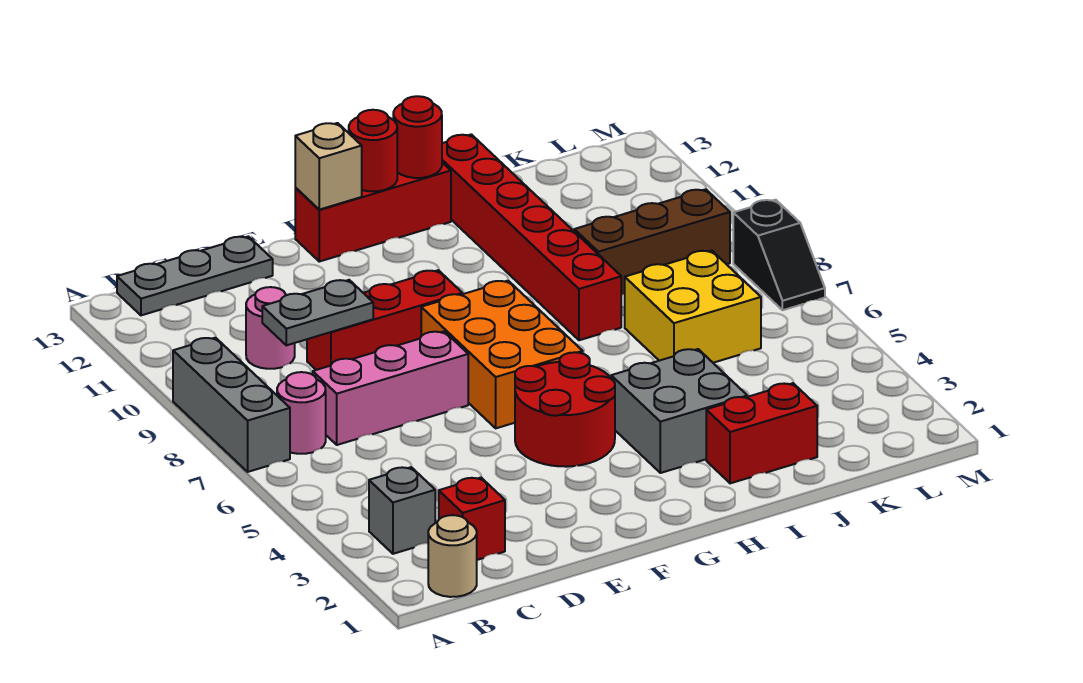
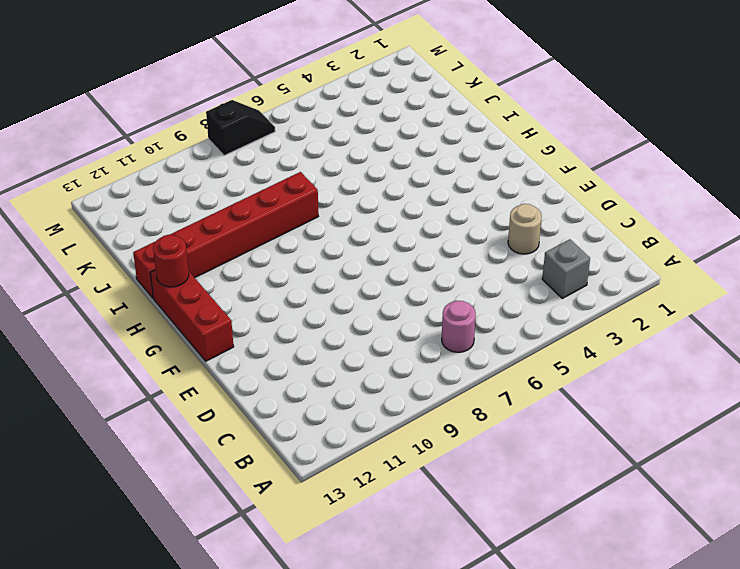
tan round brick D3 level 1 -> tan round brick B1 level 1
none -> grey brick A7:A9 level 1
none -> grey plate B13:D13 level 1
none -> red brick C2 level 1

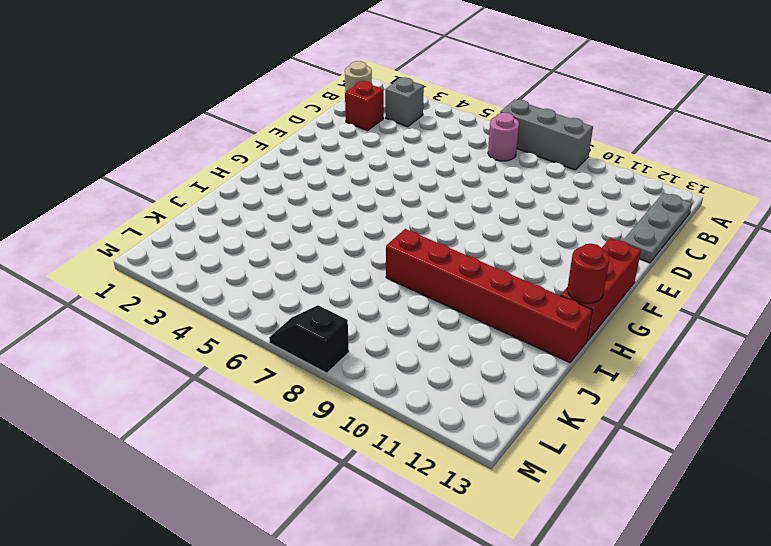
none -> pink brick C7:E7 level 1
none -> pink round brick C10 level 1
none -> red brick D9:F9 level 1

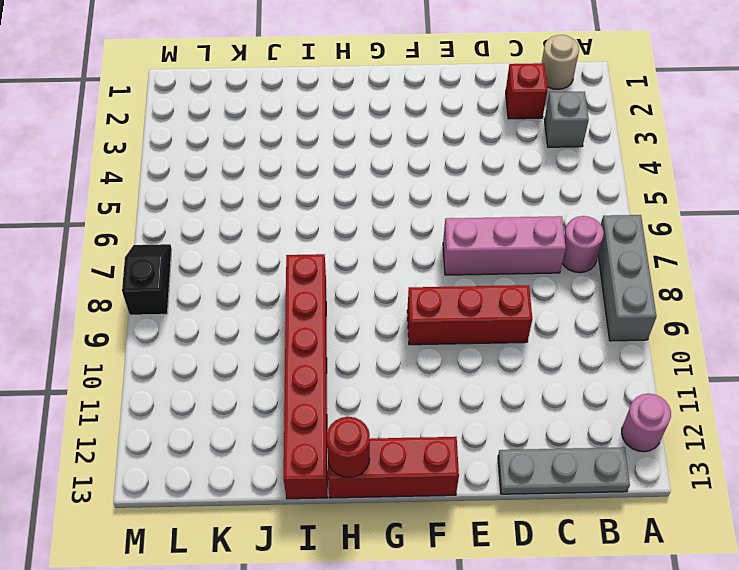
pink round brick A12 level 1 -> pink round brick C10 level 1
none -> red round brick F4:G5 level 1
none -> orange brick F6:G8 level 1
none -> grey brick H3:I4 level 1

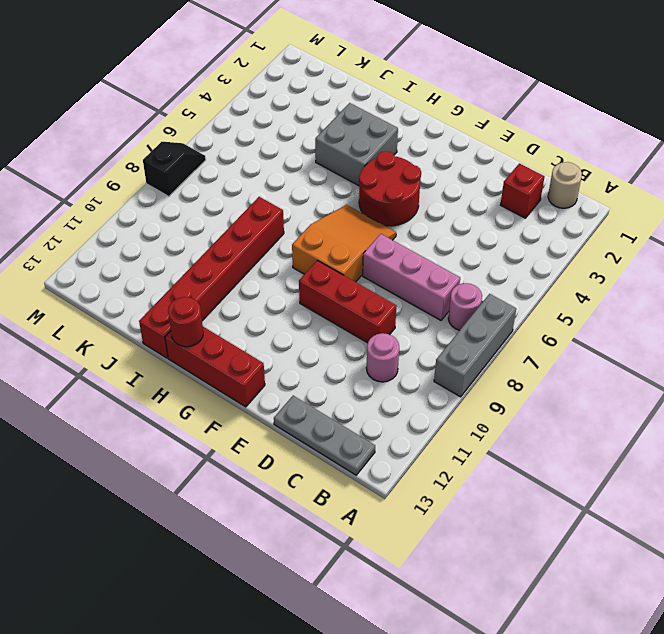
orange slope F6:G8 level 1 top 8 -> orange brick F6:G8 level 1
none -> grey brick B3 level 1
none -> red brick I2:J2 level 1
none -> yellow brick J6:K7 level 1

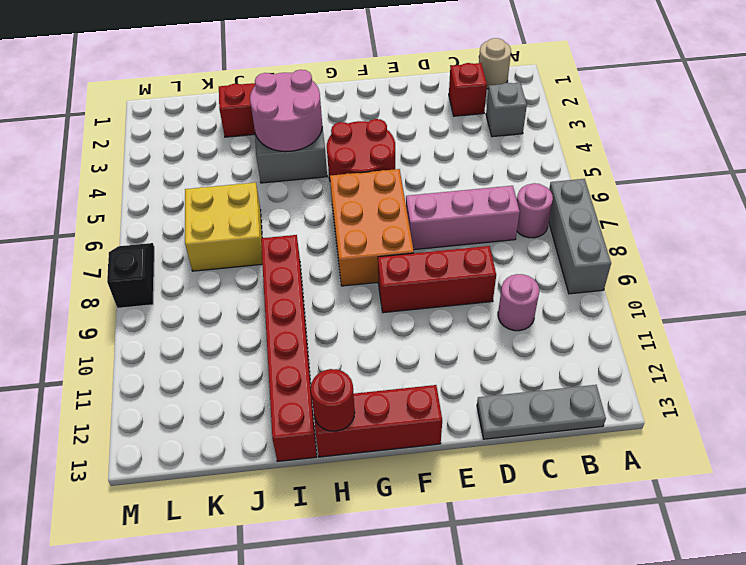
pink round brick H3:I4 level 2 -> none
none -> brown brick J9:L9 level 1
none -> grey plate C9:D9 level 2
none -> tan brick F13 level 2

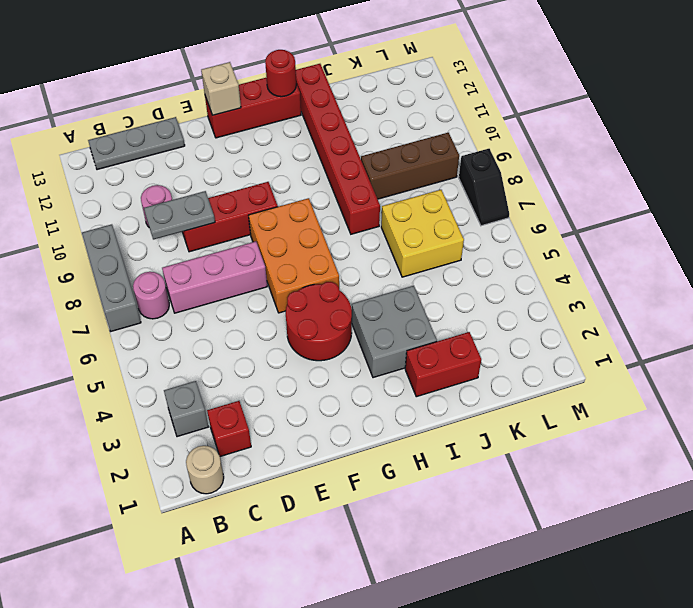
none -> red round brick G13 level 2

